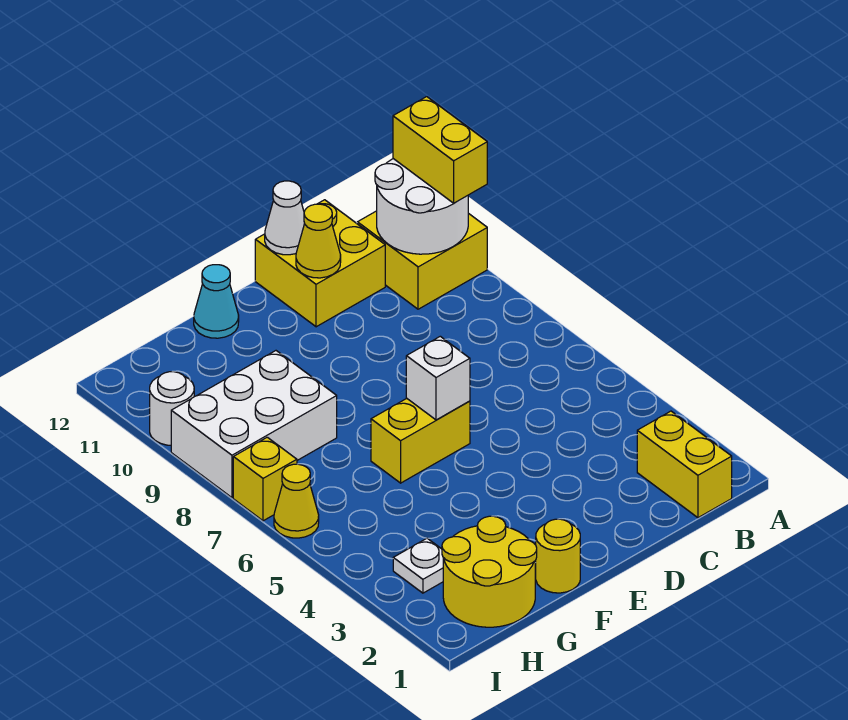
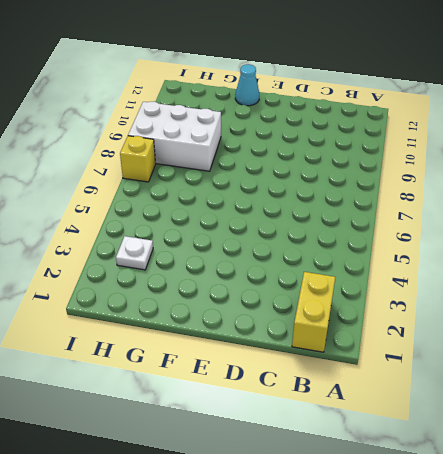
none -> yellow brick A10:B11 level 1
none -> yellow brick C11:D12 level 1
none -> yellow brick E6:F6 level 1

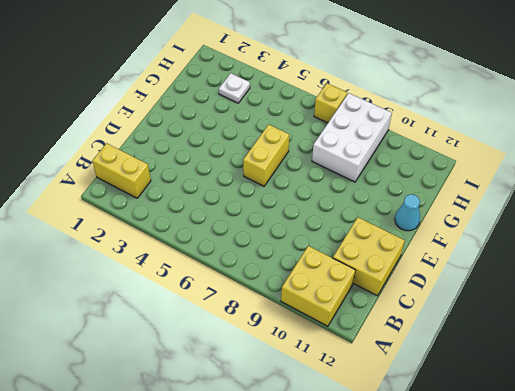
none -> yellow round brick F1 level 1
none -> yellow round brick G1:H2 level 1
none -> yellow cone I6 level 1

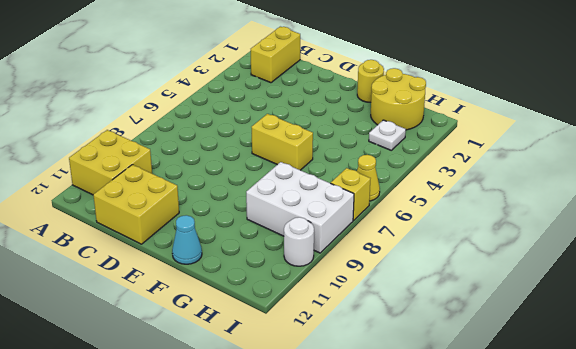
none -> white round brick A10:B11 level 2
none -> yellow cone D11 level 2
none -> white cone D12 level 2

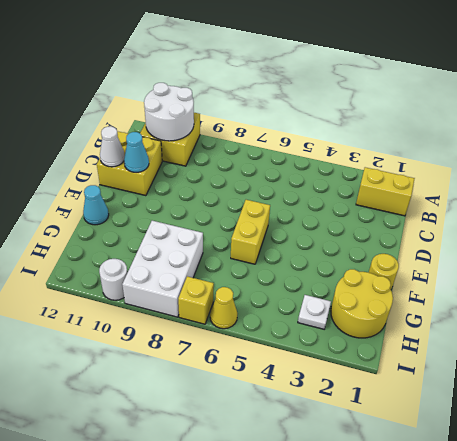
cyan cone D11 level 2 -> yellow cone D11 level 2
none -> white brick E6 level 2
none -> yellow brick A10:A11 level 3

